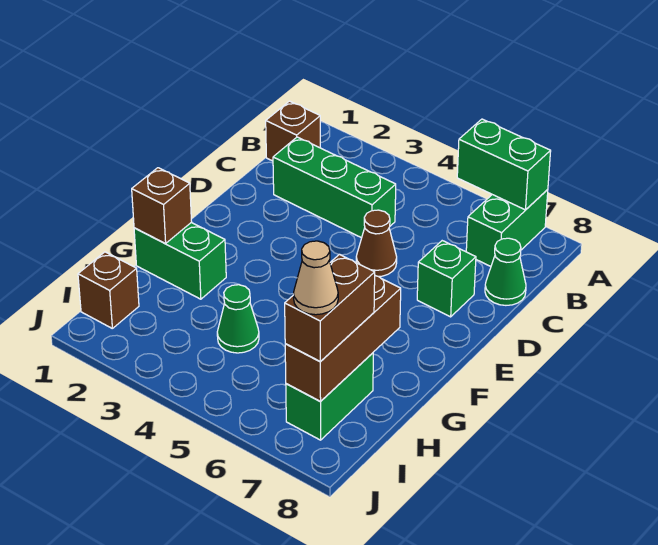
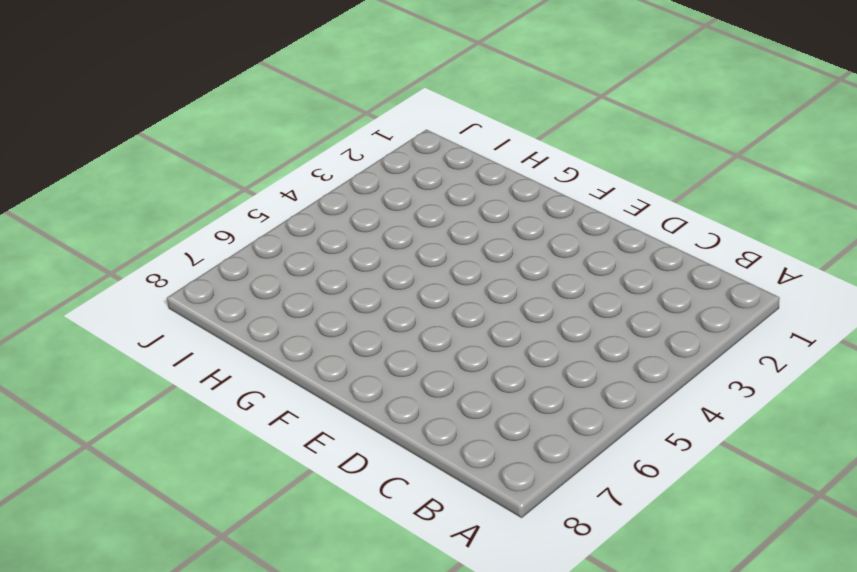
none -> green brick A7:B7 level 1
none -> brown brick B1 level 1
none -> green brick C2:C4 level 1

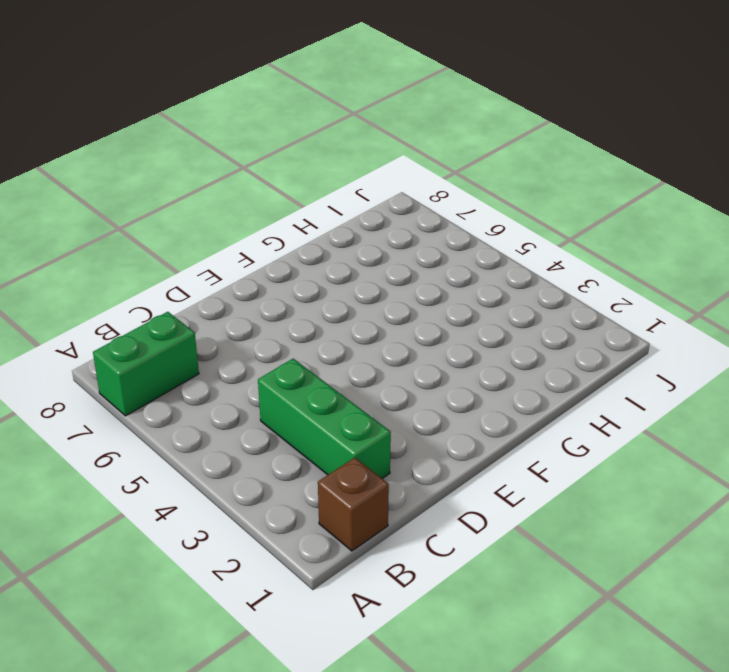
none -> green cone C8 level 1
none -> brown cone D5 level 1
none -> green brick D7 level 1

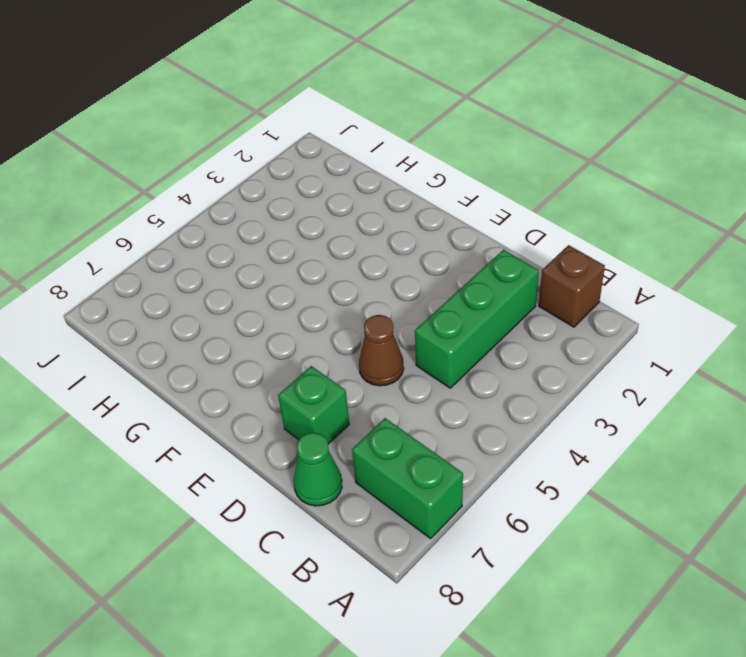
none -> green brick G1:G2 level 1
none -> green cone H4 level 1
none -> green brick H7:I7 level 1

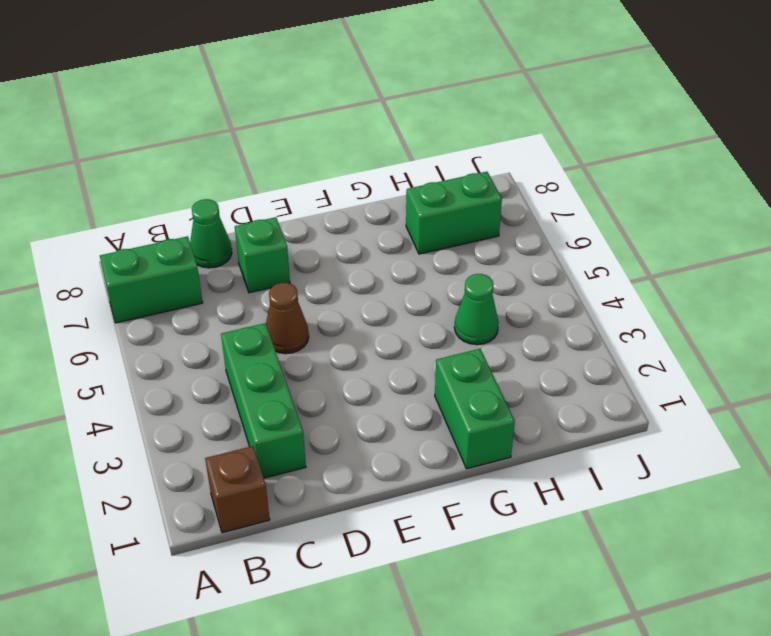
none -> brown brick I1 level 1
none -> green brick A6:A7 level 2
none -> brown brick G1 level 2

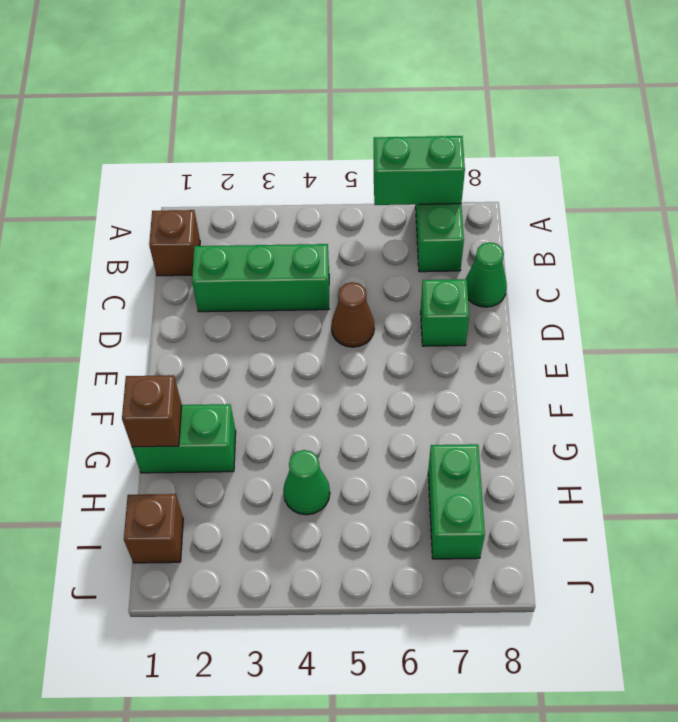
none -> brown brick G7:I7 level 2
none -> brown brick H7:I7 level 3
none -> tan cone I7 level 4

